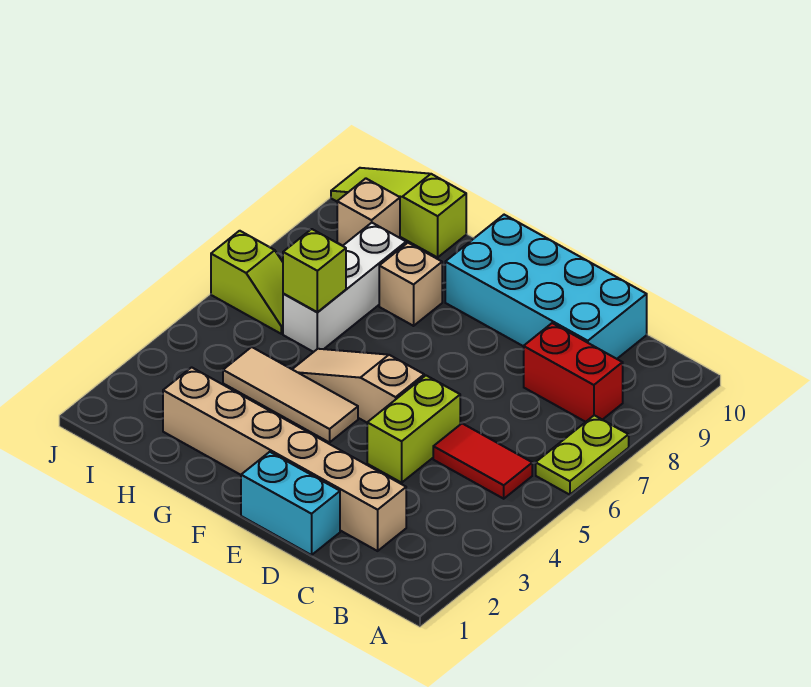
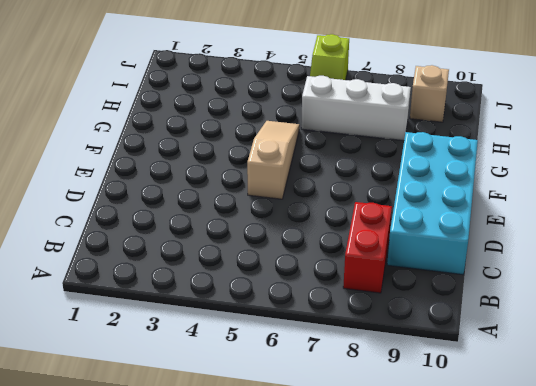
none -> lime plate A6:A7 level 1
none -> red tile B5:C5 level 1
none -> tan brick C2:H2 level 1

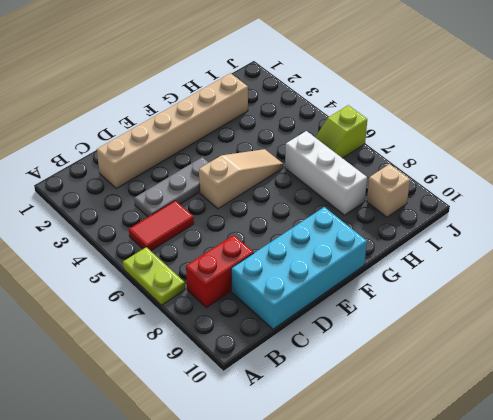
grey plate C4:E4 level 1 -> lime brick D4:D5 level 1
none -> cyan brick D1:E1 level 1
none -> tan tile F4:H4 level 1
none -> tan brick G8 level 1

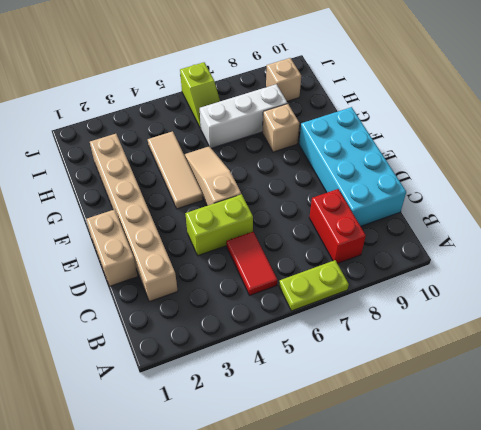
tan brick D1:E1 level 1 -> cyan brick D1:E1 level 1
none -> lime slope H10:J10 level 1 top H
none -> lime brick H6 level 2

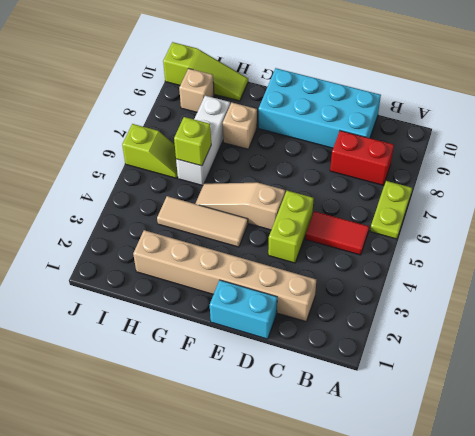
lime slope H10:J10 level 1 top J -> lime slope H10:J10 level 1 top H

